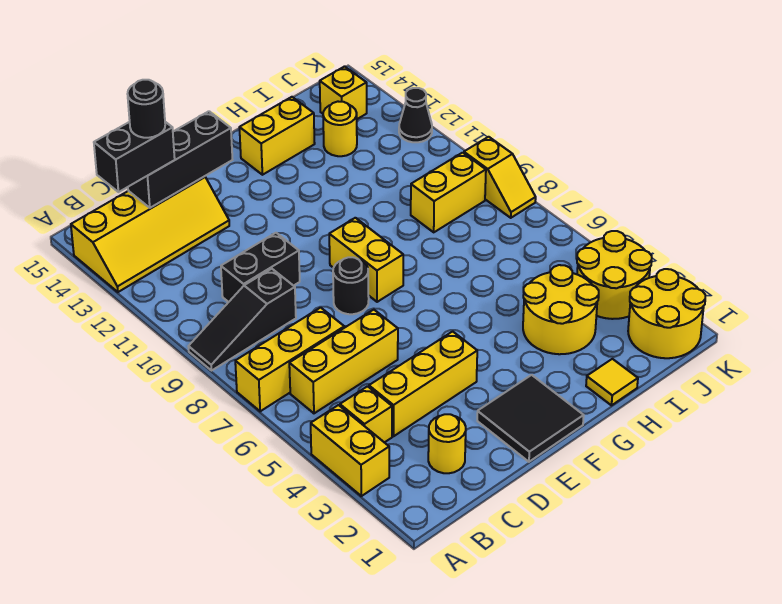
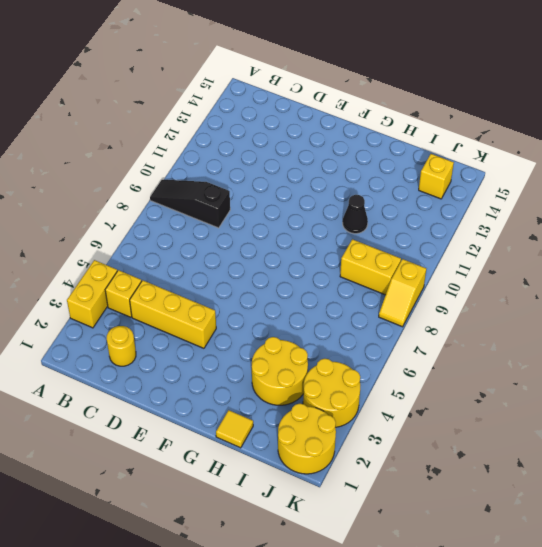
black cone H11 level 1 -> black cone K12 level 1
none -> yellow brick A7:C7 level 1
none -> yellow slope A13:D14 level 1 top 14
none -> yellow brick B6:D6 level 1

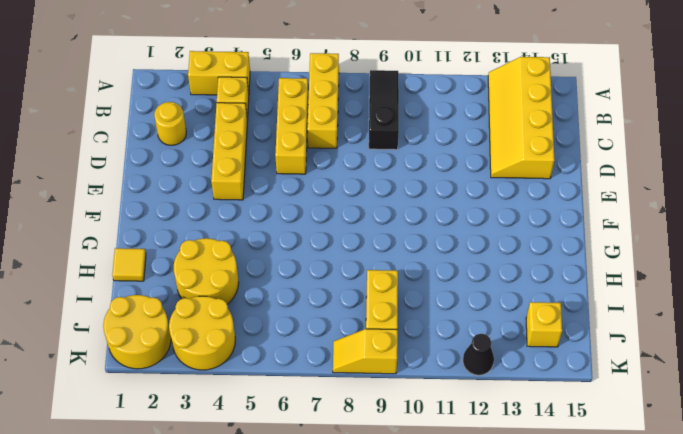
none -> black brick C10:D10 level 1
none -> black tile E1:F2 level 1
none -> black round brick E8 level 1

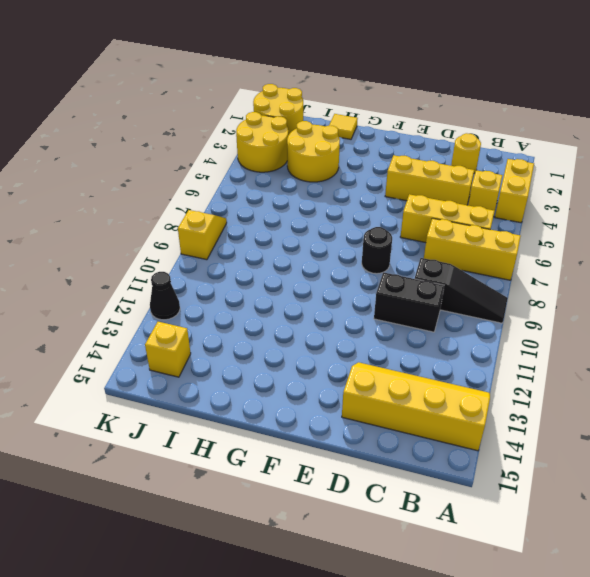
none -> black tile E1:F2 level 1
none -> yellow brick F8:F9 level 1
none -> yellow brick G14:H14 level 1

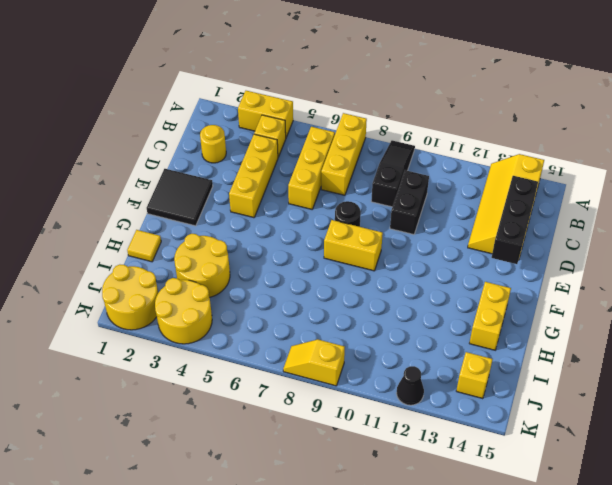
none -> yellow brick I9:J9 level 1
none -> yellow round brick I13 level 1
none -> black brick B14:C14 level 3

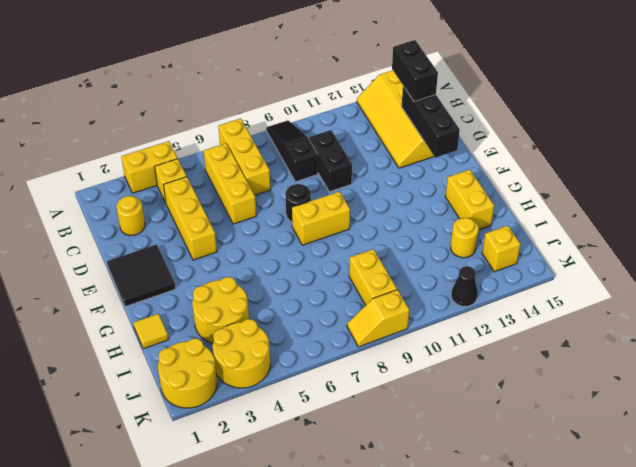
none -> black round brick C14 level 4

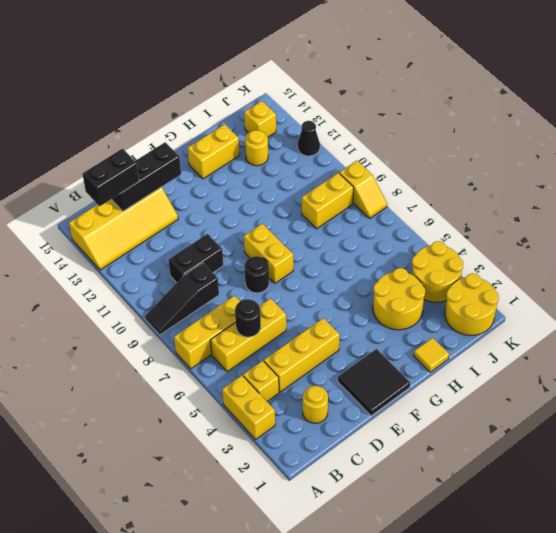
black round brick C6 level 2 -> black round brick C14 level 4

